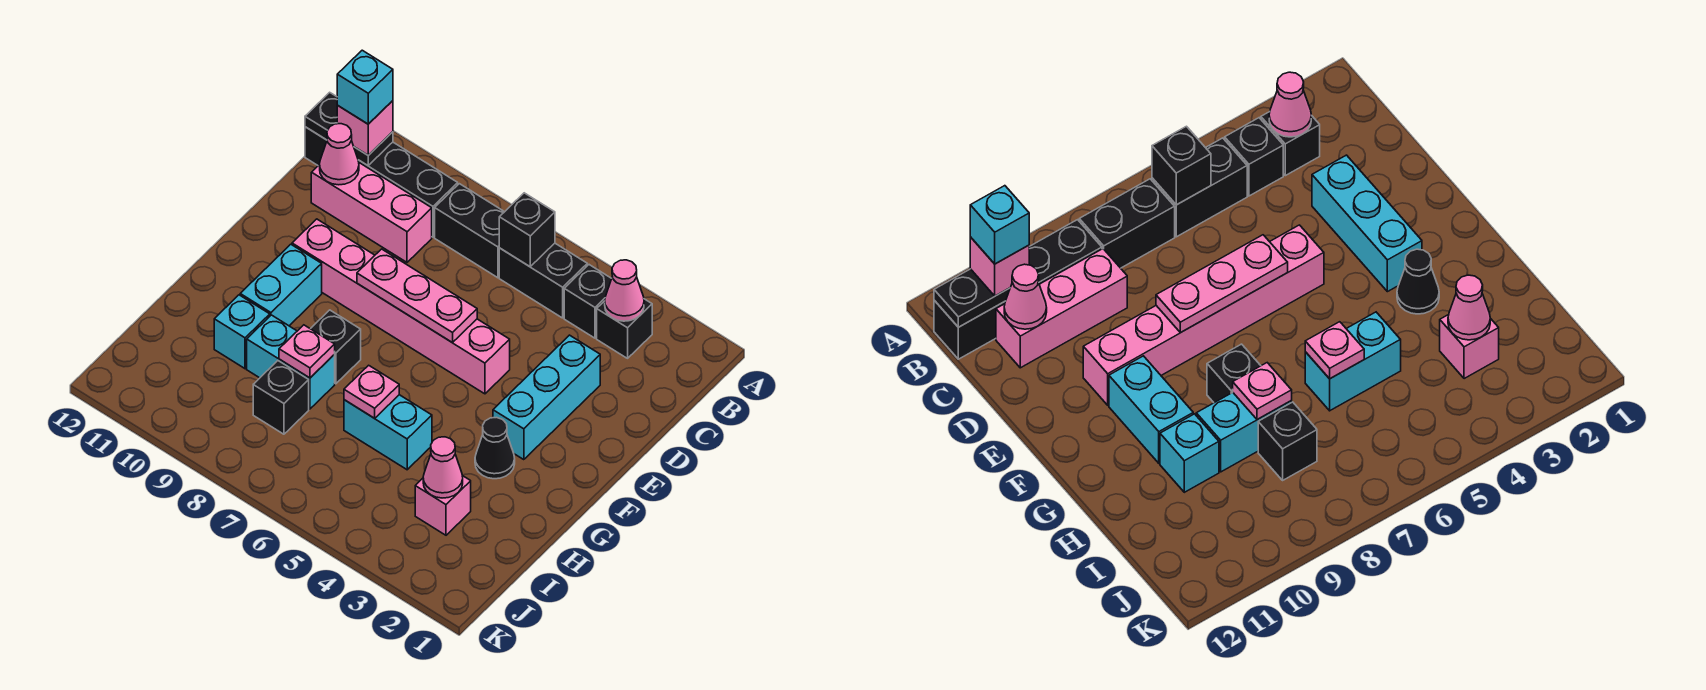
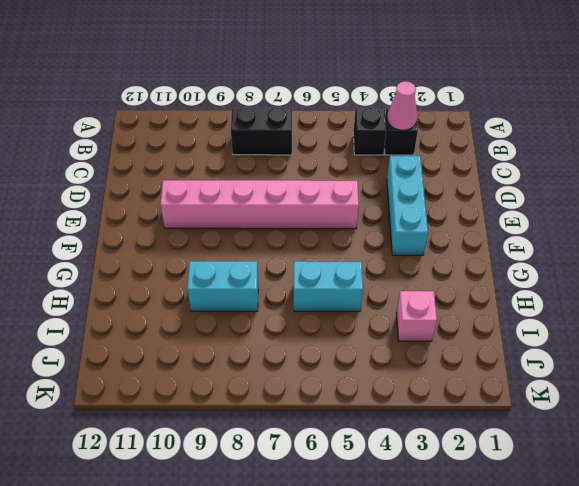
none -> black brick B5:B6 level 1
none -> black brick B9:B12 level 1
none -> pink brick C9:C11 level 1

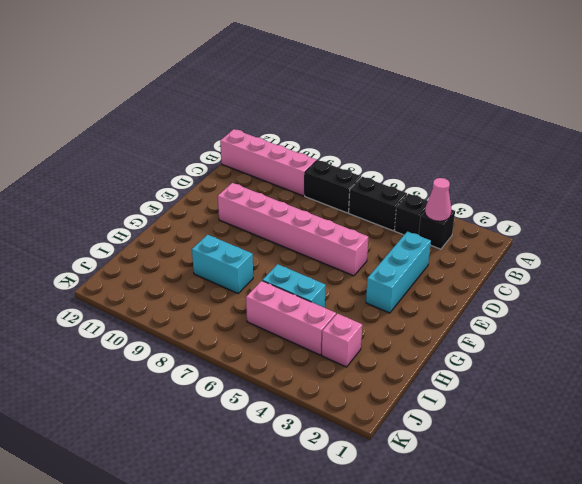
pink brick B9:B12 level 1 -> black brick B9:B12 level 1
pink brick I4:I6 level 1 -> pink brick C9:C11 level 1
none -> cyan brick F10:G10 level 1
none -> black cone G3 level 1
none -> black brick G8 level 1

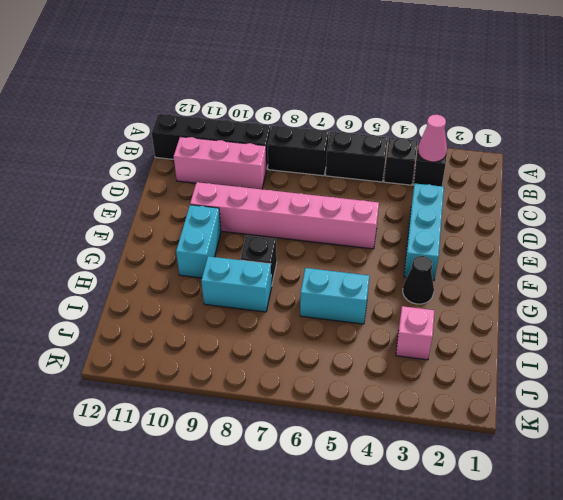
none -> cyan brick H10 level 1
none -> black brick I8 level 1
none -> black brick B6 level 2

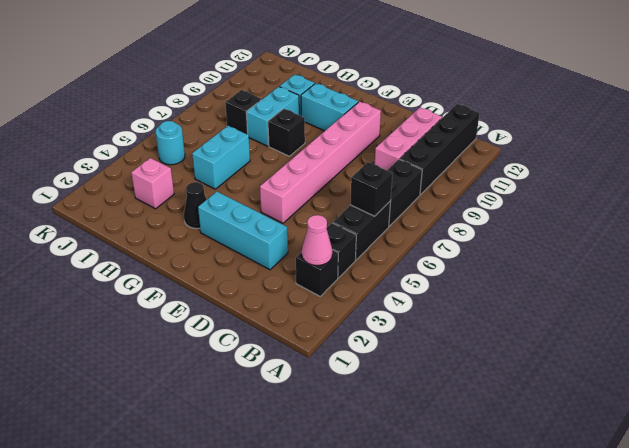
cyan round brick J5 level 1 -> none
none -> black plate B11:B12 level 2
none -> pink cone C11 level 2
none -> pink plate E6:E8 level 2

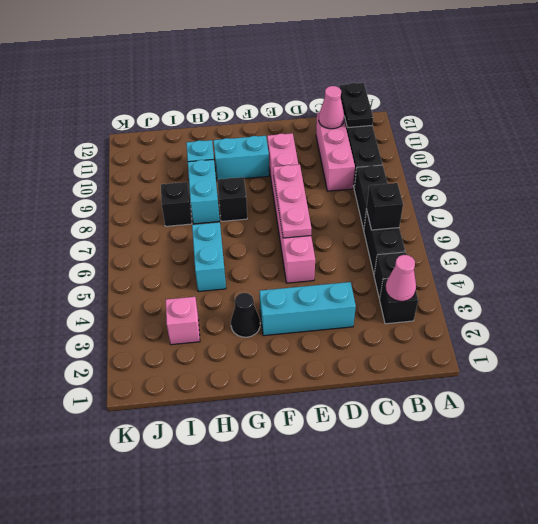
none -> pink plate H6 level 2
none -> pink plate H8 level 2
none -> pink cone I3 level 2

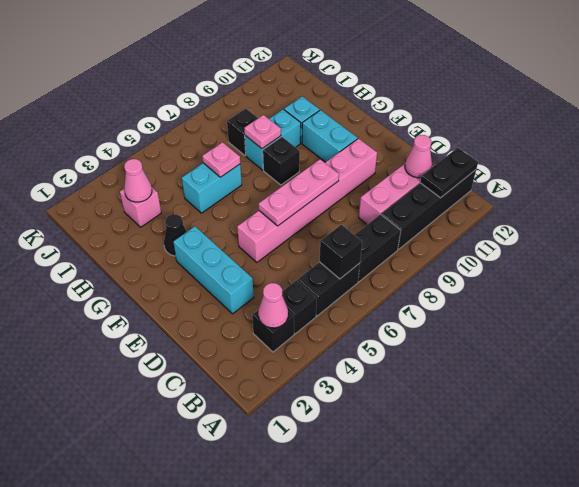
none -> pink brick B11 level 3
none -> cyan brick B11 level 4

